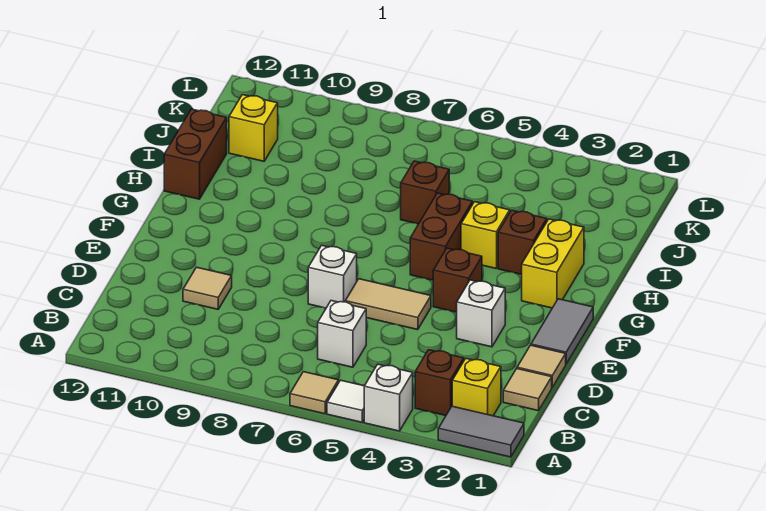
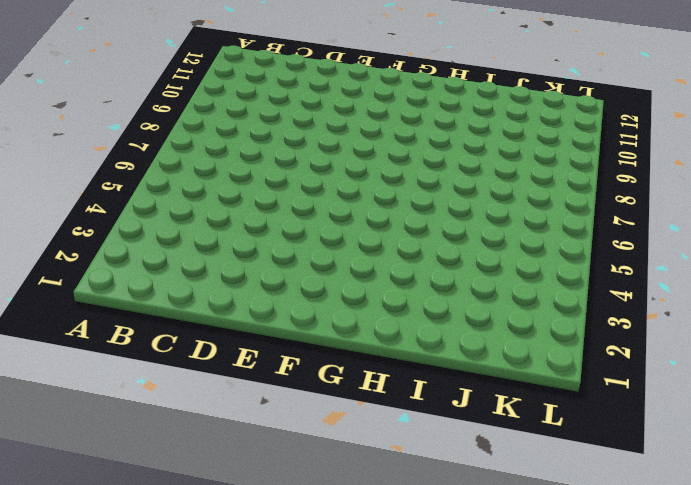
none -> grey tile A1:A2 level 1
none -> white brick A4 level 1
none -> white tile A5 level 1

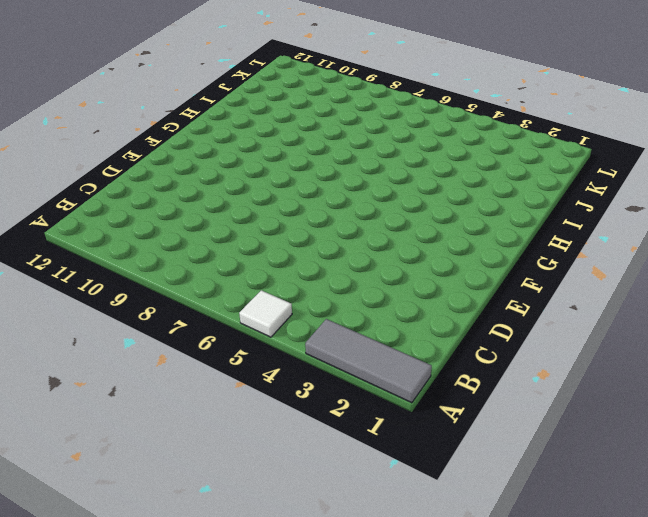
grey tile A1:A3 level 1 -> grey tile A1:A2 level 1
none -> white brick A4 level 1
none -> tan tile A6 level 1
none -> yellow brick B2 level 1

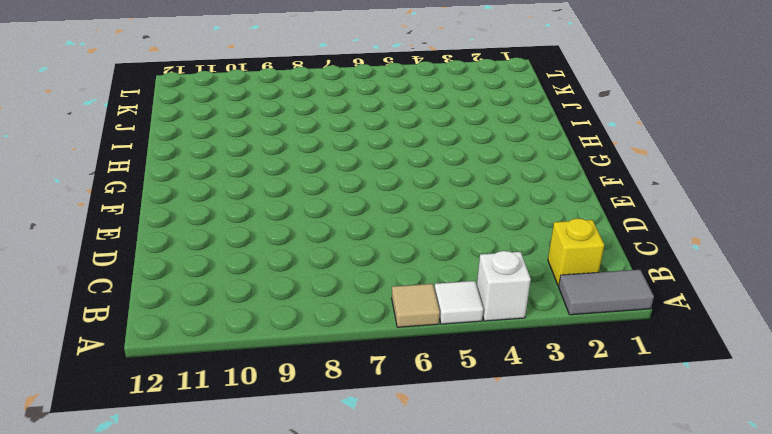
none -> brown brick B3 level 1
none -> tan tile C1 level 1
none -> white brick C6 level 1

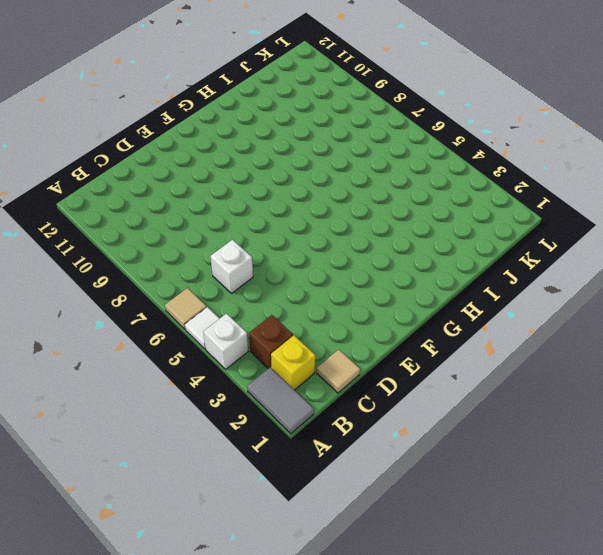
none -> tan tile D1 level 1
none -> tan tile D10 level 1
none -> grey tile E1:F1 level 1

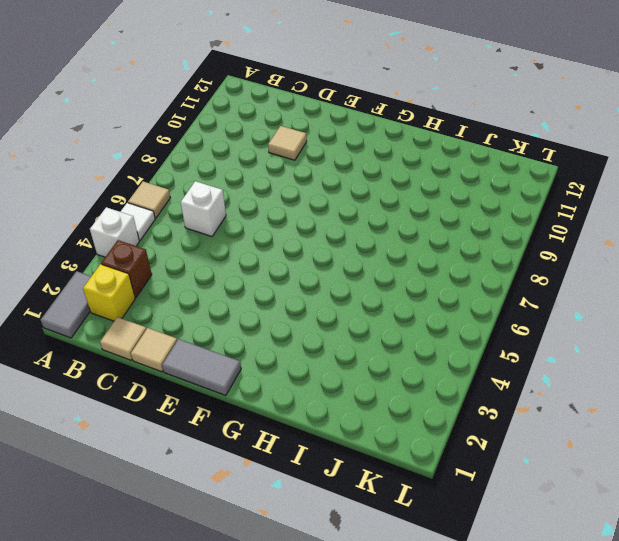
none -> white brick E3 level 1
none -> tan tile E5:E6 level 1
none -> white brick E7 level 1

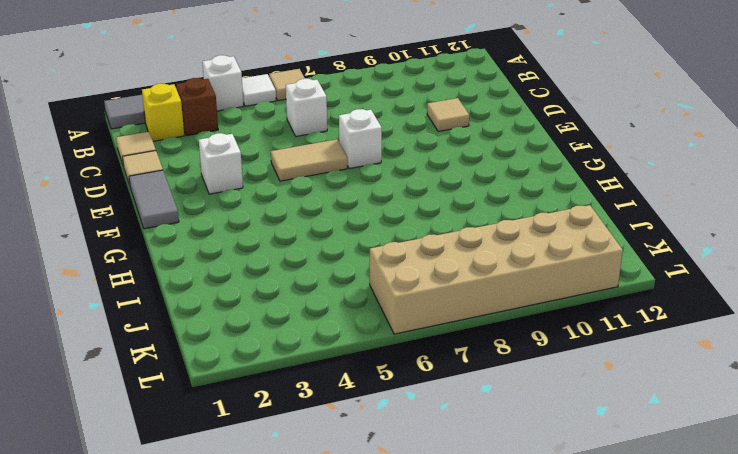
tan brick K6:L11 level 1 -> none
none -> brown brick F4 level 1
none -> yellow brick G2:H2 level 1
none -> brown brick G5:H5 level 1

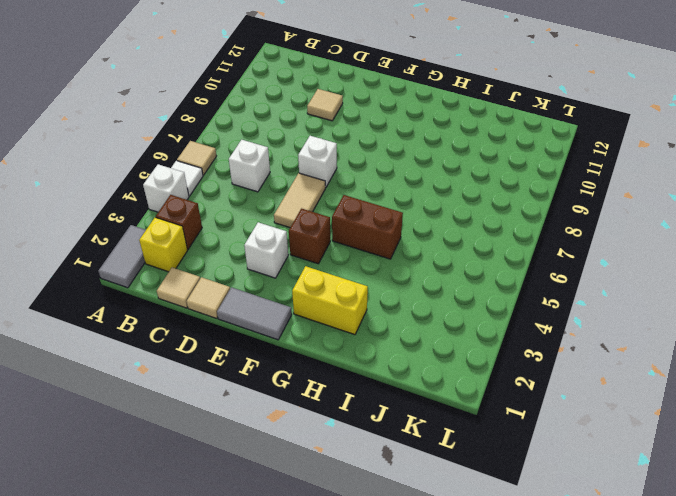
none -> brown brick H3 level 1
none -> yellow brick H4 level 1
none -> brown brick H12:I12 level 1

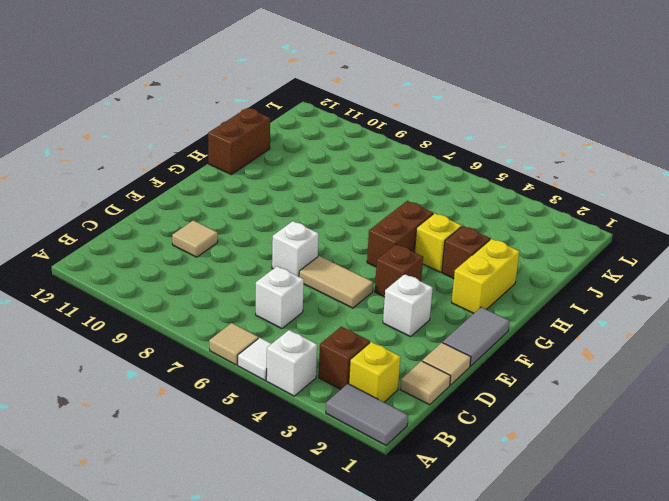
none -> brown brick I6 level 1
none -> yellow brick J11 level 1

